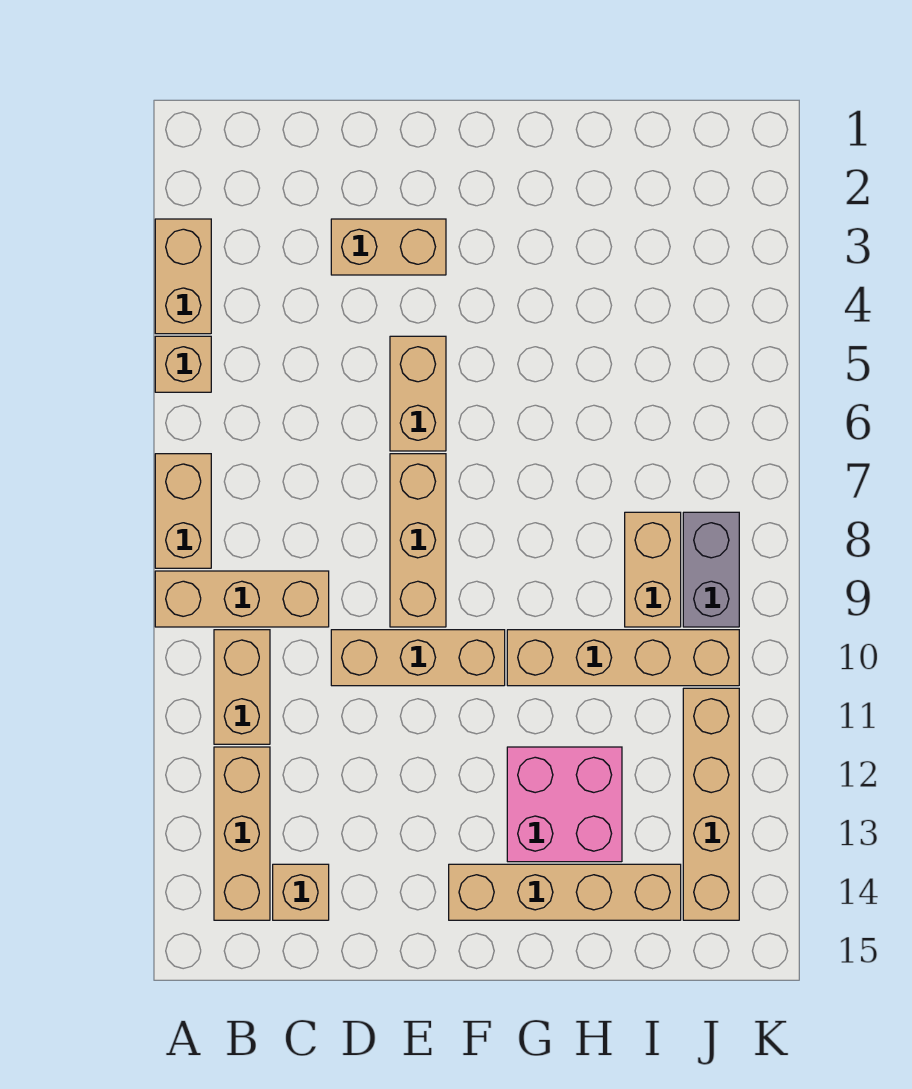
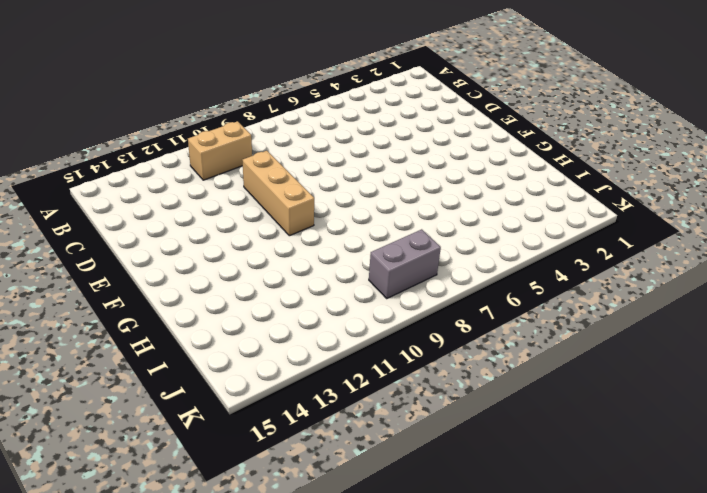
none -> tan brick A3:A4 level 1
none -> tan brick A5 level 1
none -> tan brick A7:A8 level 1

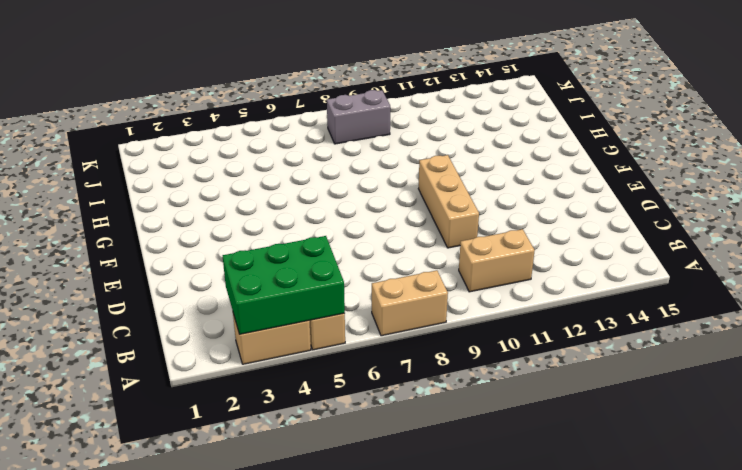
green brick A3:B5 level 2 -> none
none -> tan brick A9:C9 level 1
none -> tan brick B12:B14 level 1
none -> tan brick C14 level 1

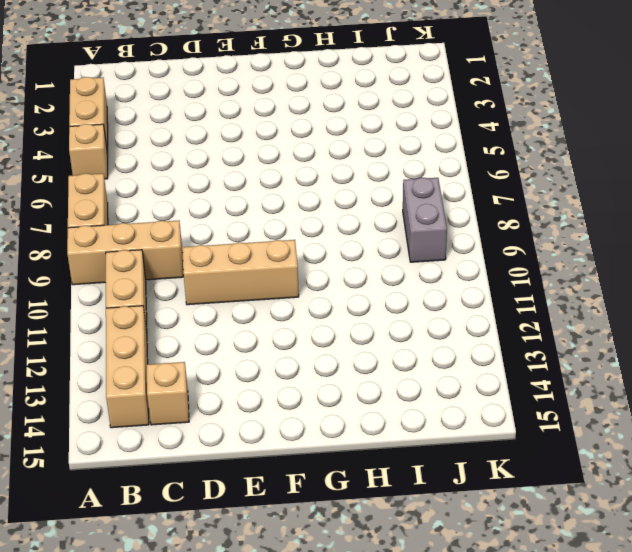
none -> tan brick D3:E3 level 1
none -> tan brick E5:E6 level 1
none -> tan brick E7:E9 level 1

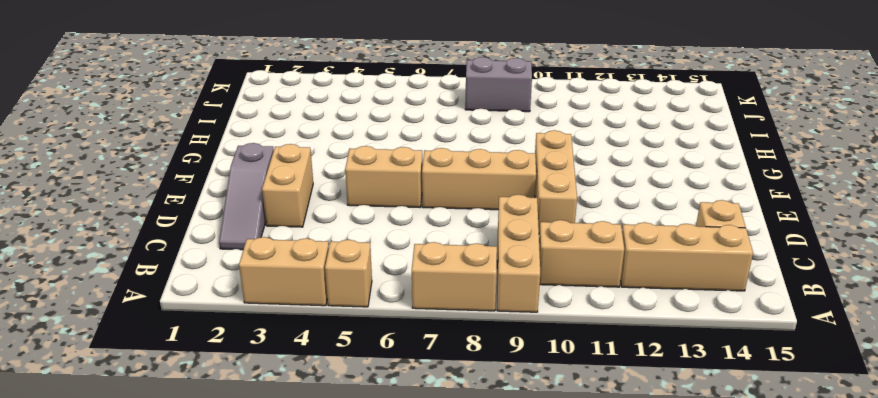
grey slope C2:E2 level 1 top E -> none
none -> tan brick F14:I14 level 1
none -> tan brick G10:J10 level 1
none -> pink brick G12:H13 level 1

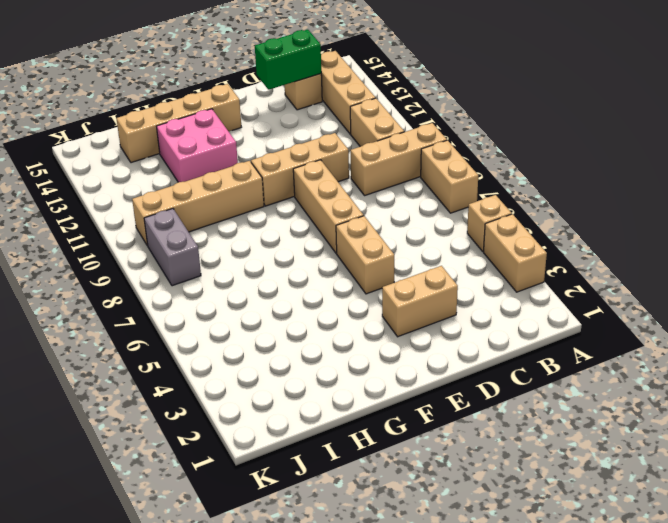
green brick C14:D14 level 2 -> none
none -> tan brick I8:I9 level 1
none -> tan brick J11:J14 level 1

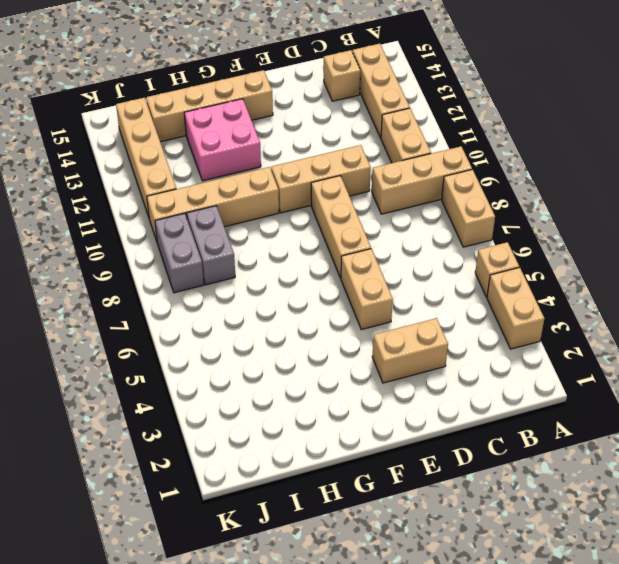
grey brick I8:I9 level 1 -> tan brick I8:I9 level 1

